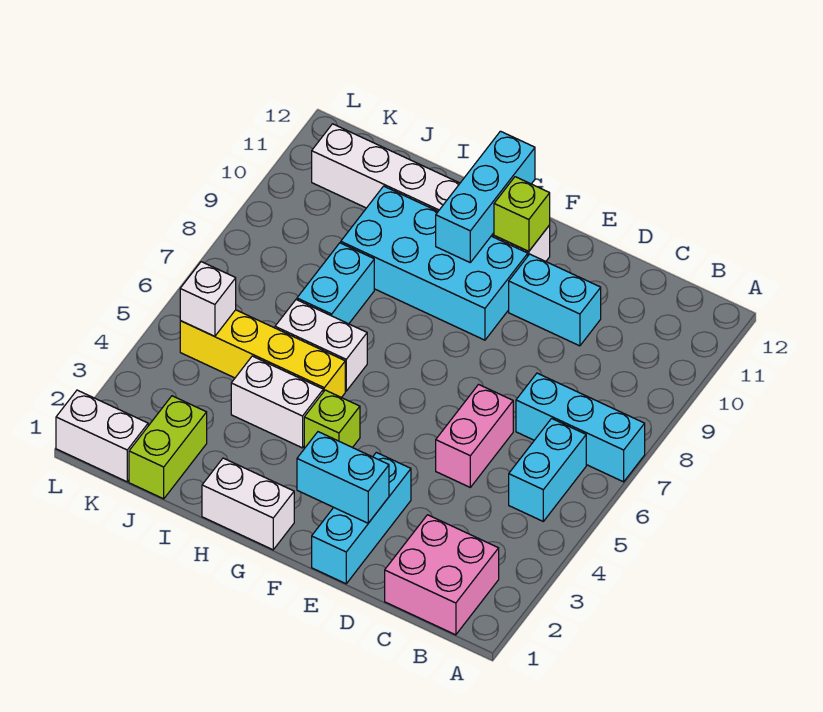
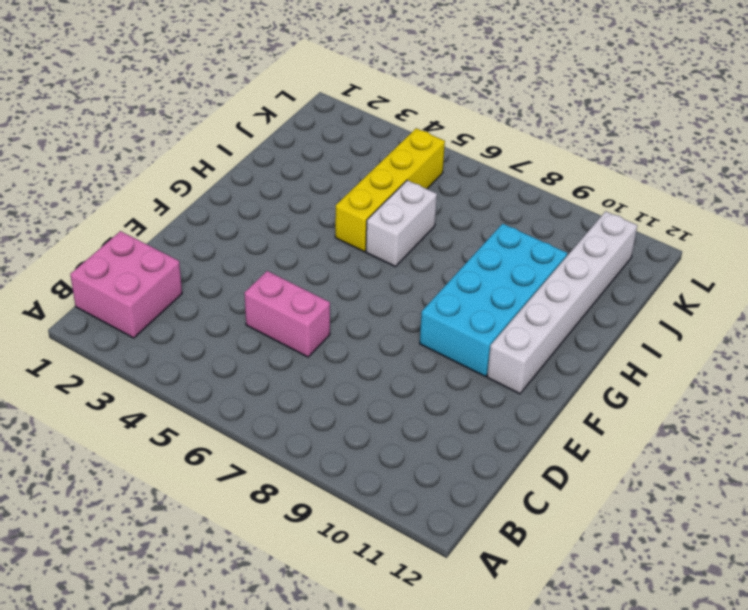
none -> cyan brick A7:C7 level 1
none -> cyan brick B5:B6 level 1
none -> cyan brick D10:E10 level 1

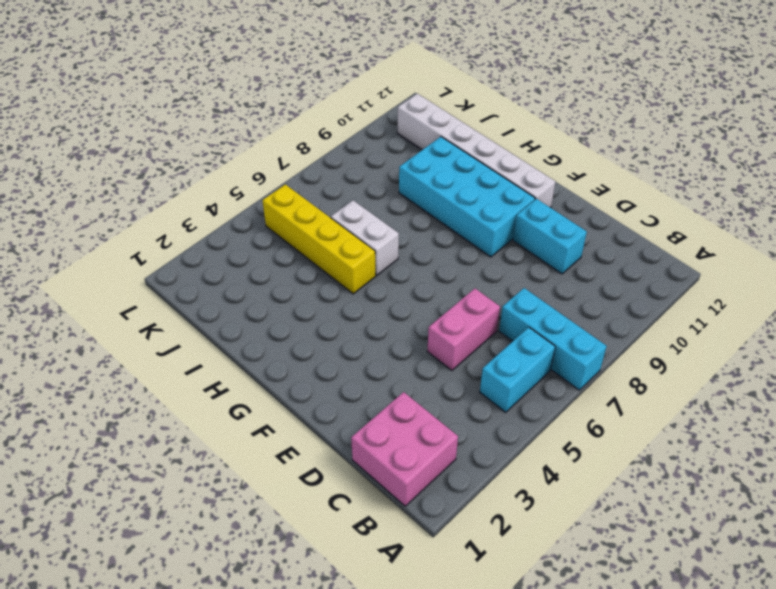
none -> cyan brick E1:E3 level 1
none -> white brick G1:H1 level 1
none -> lime brick G4 level 1

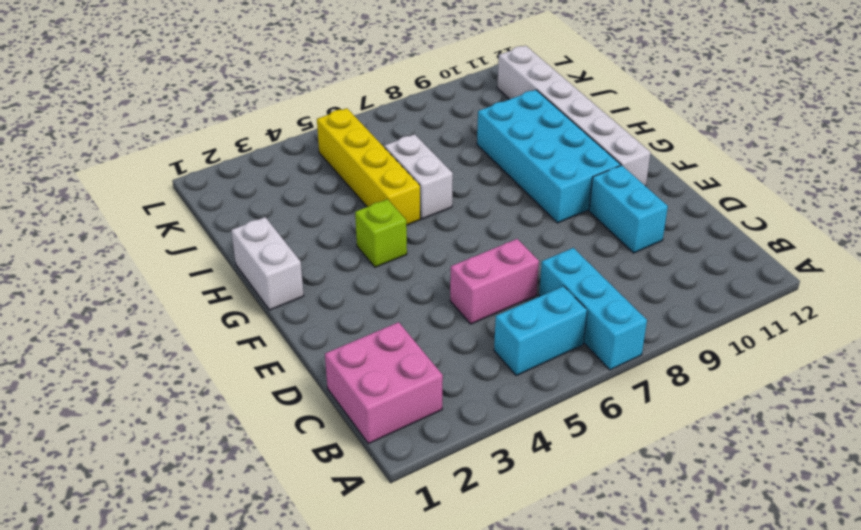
none -> cyan brick E1:E3 level 1
none -> white brick H4:I4 level 1
none -> cyan brick I7:I8 level 1

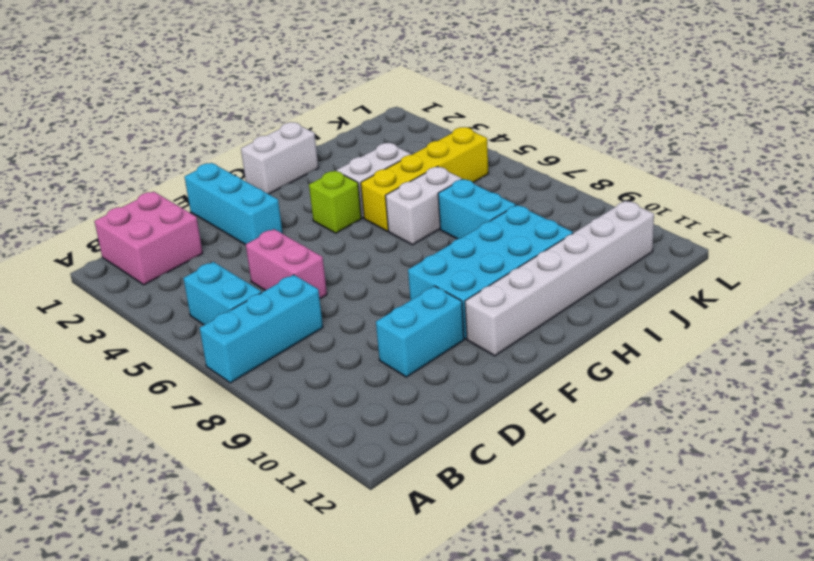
none -> lime brick J1:J2 level 1
none -> white brick K1:L1 level 1
none -> cyan brick E2:F2 level 2

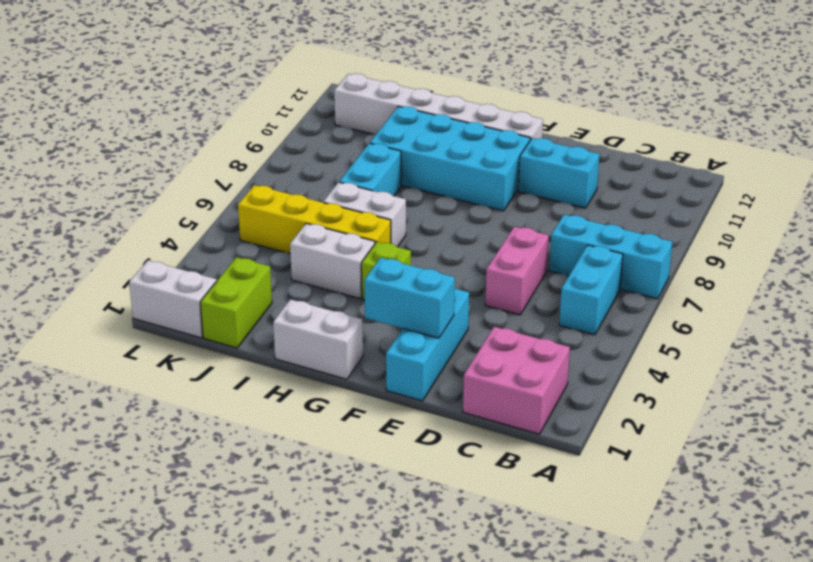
none -> lime brick F11 level 2
none -> cyan brick G10:G12 level 2
none -> white brick K5 level 2

